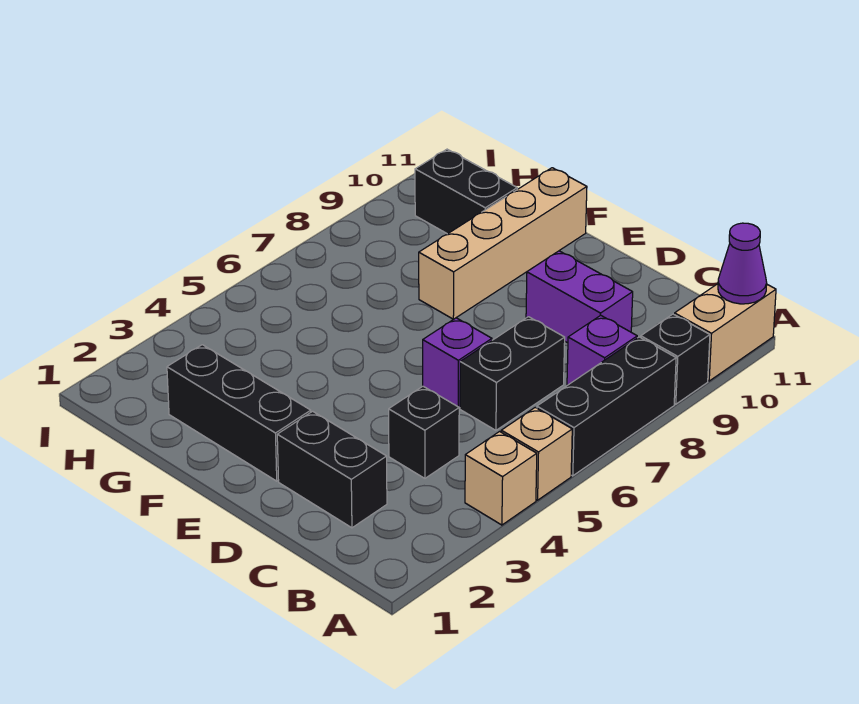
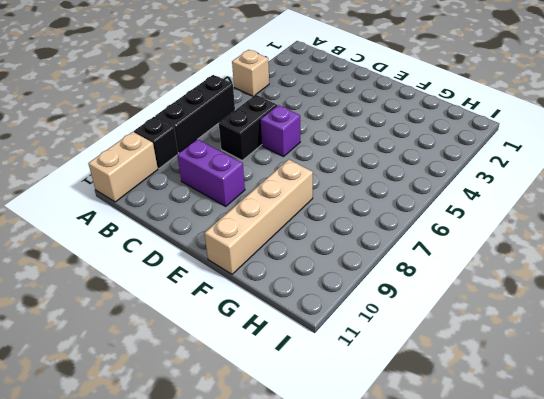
none -> tan brick A5 level 1
none -> purple brick B8 level 1
none -> black brick C2:D2 level 1

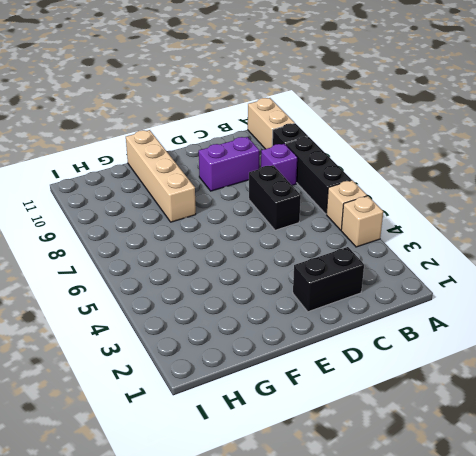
none -> black brick C4 level 1
none -> purple brick D6 level 1
none -> black brick E2:G2 level 1

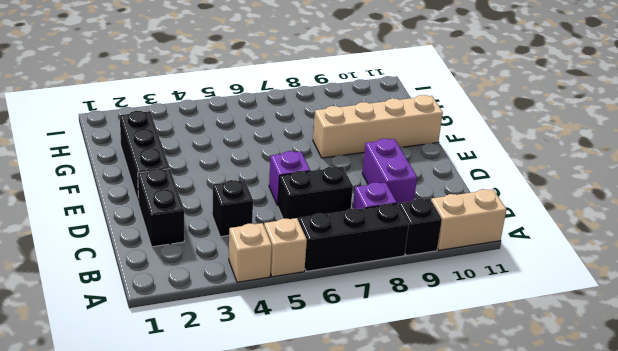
none -> black brick G10:H10 level 1
none -> purple cone A11 level 2

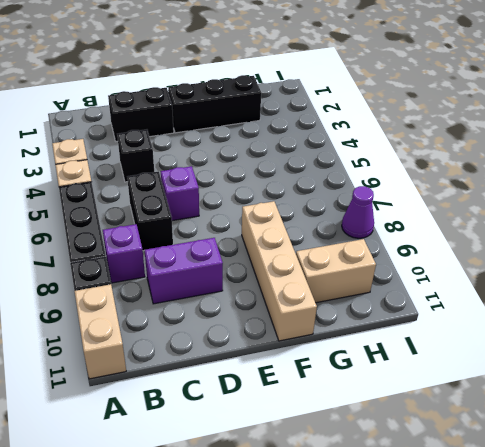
tan brick G10:H10 level 1 -> black brick G10:H10 level 1
purple cone I8 level 1 -> purple cone A11 level 2

